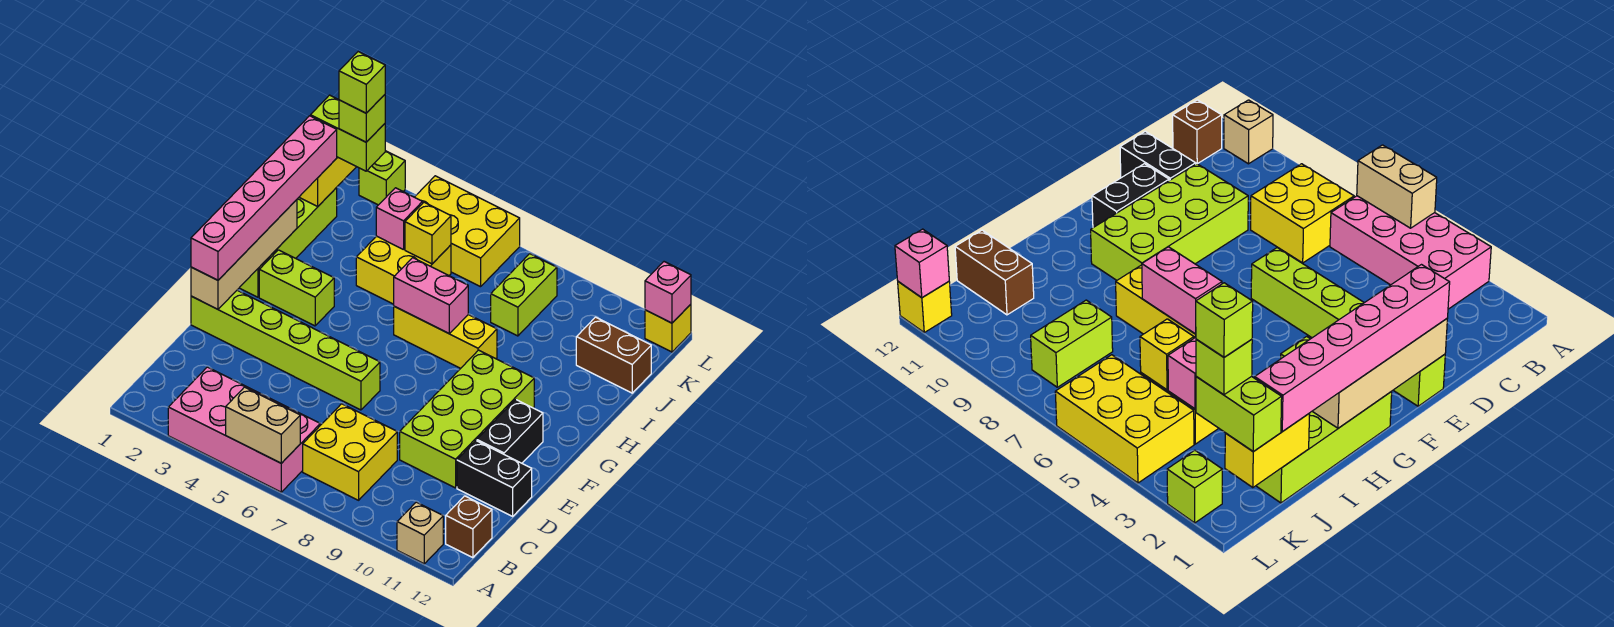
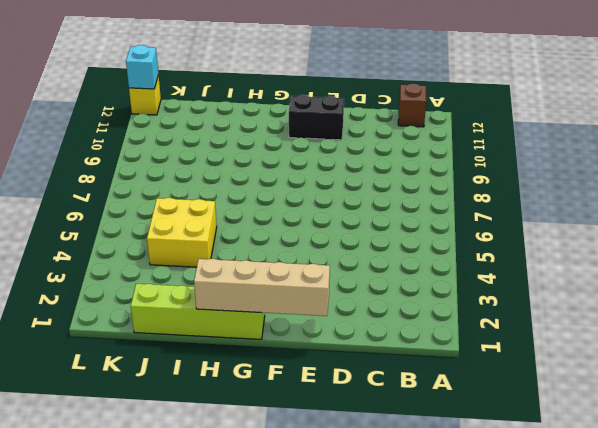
cyan brick L12 level 2 -> pink brick L12 level 2
none -> pink brick A3:B6 level 1
none -> tan brick A11 level 1
none -> yellow brick B7:C8 level 1

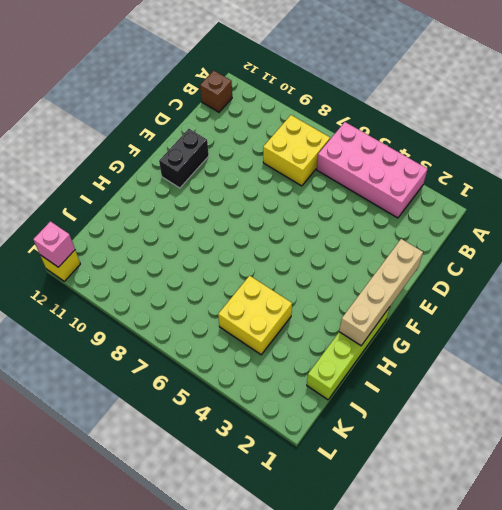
none -> tan brick A11 level 1
none -> lime brick D9:G10 level 1
none -> black brick D11:D12 level 1

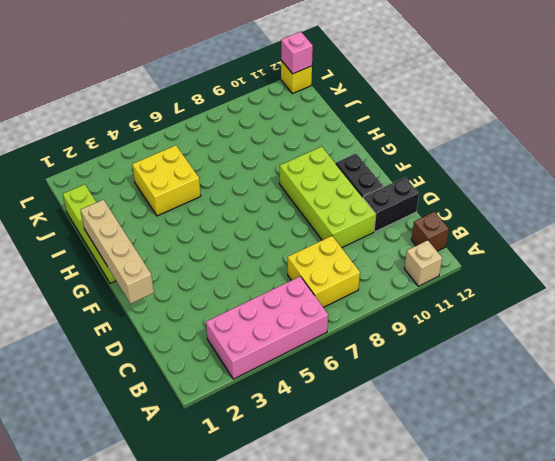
none -> lime brick E1:E6 level 1
none -> lime brick G2:G3 level 1
none -> yellow brick H6:H8 level 1

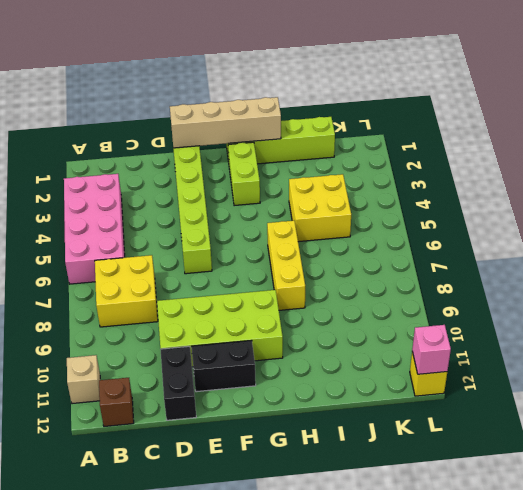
none -> lime brick J8:K8 level 1
none -> brown brick J11:J12 level 1
none -> yellow brick K4:L6 level 1

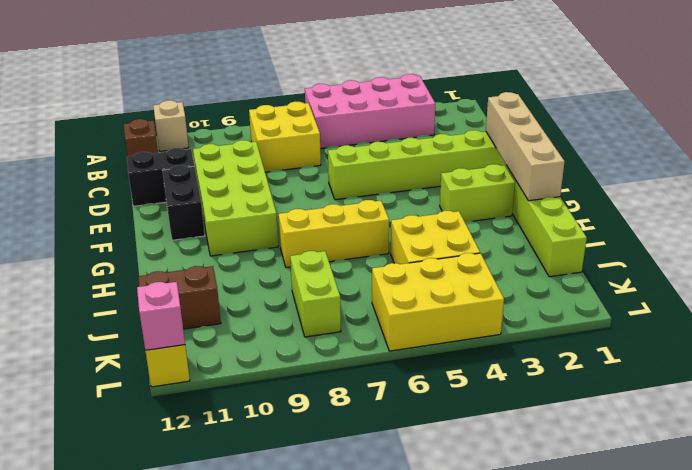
none -> lime brick L2 level 1
none -> tan brick A5:A6 level 2
none -> pink brick H6:H7 level 2

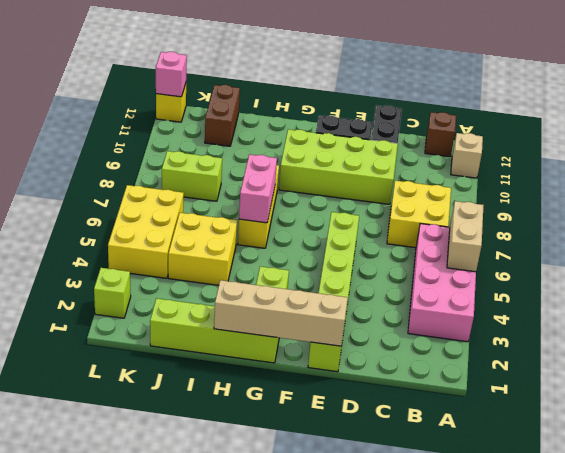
none -> yellow brick J1:K1 level 2
none -> pink brick J4 level 2
none -> yellow brick J5 level 2

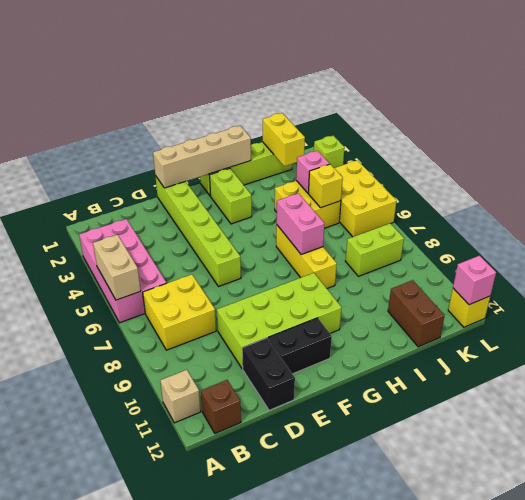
yellow brick J1:J2 level 2 -> yellow brick J1:K1 level 2
none -> pink brick E1:J1 level 3
none -> lime brick K1:K2 level 3
none -> lime brick K2 level 4

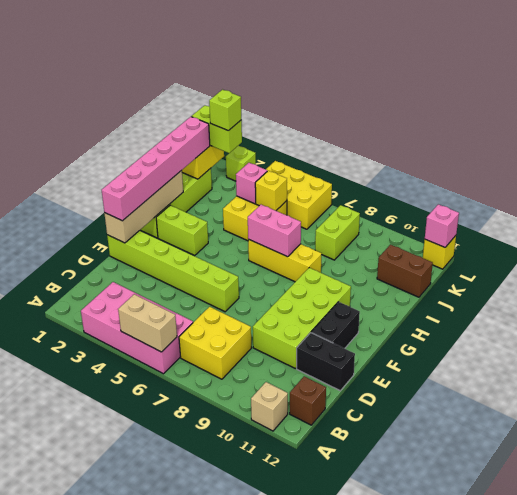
none -> lime brick K2 level 5

